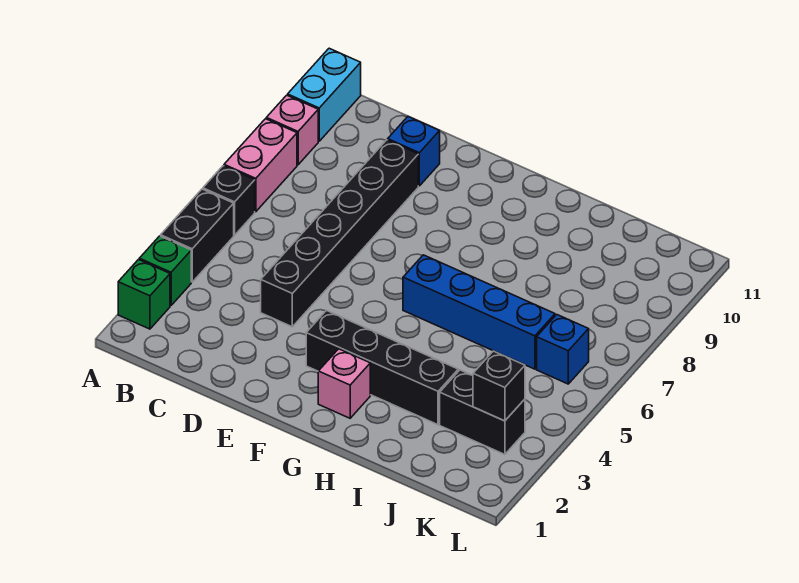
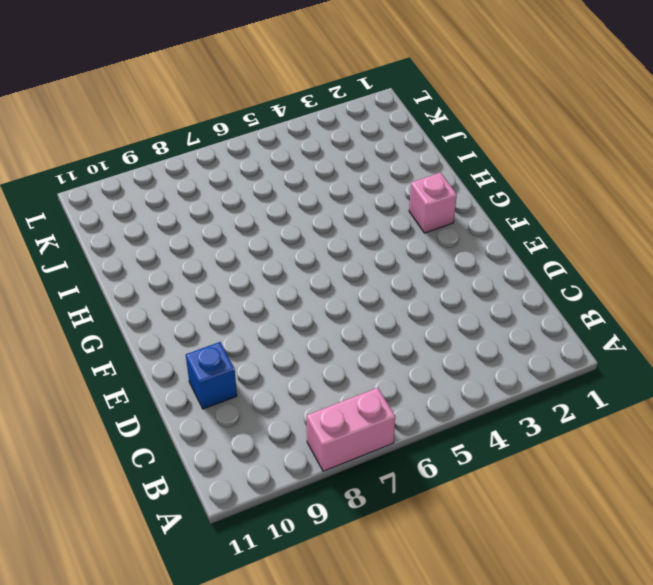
none -> green brick A2 level 1
none -> green brick A3 level 1
none -> black brick A4:A5 level 1

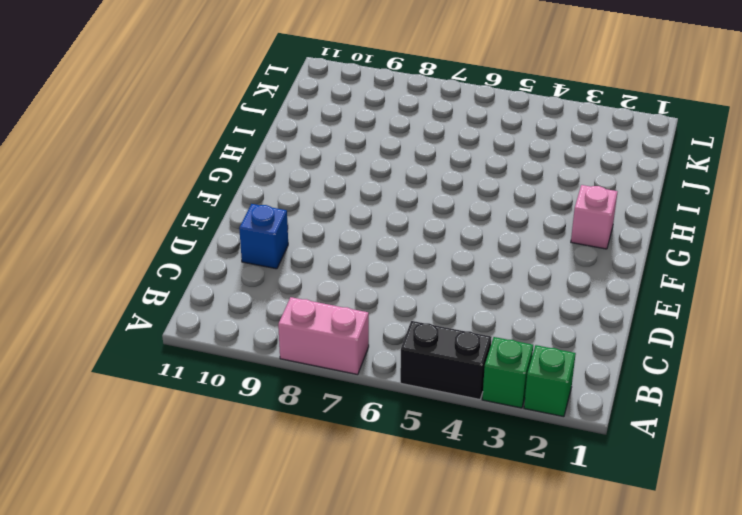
none -> black brick A6 level 1
none -> pink brick A9 level 1
none -> cyan brick A10:A11 level 1

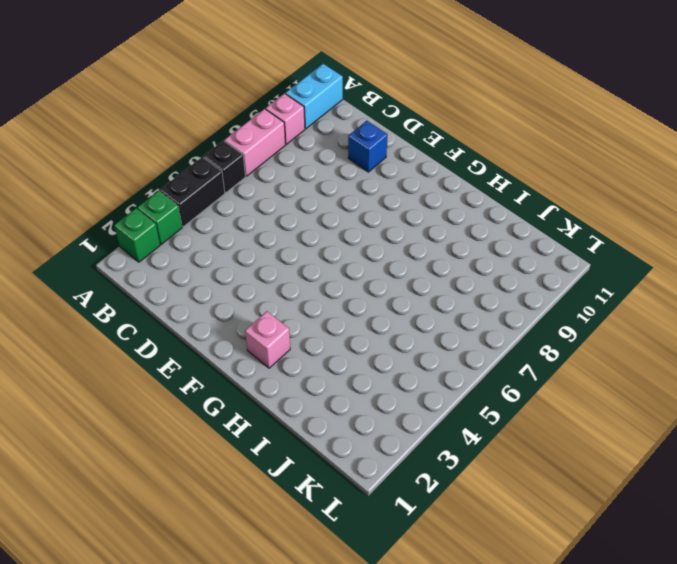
none -> black brick D4:D9 level 1
none -> black brick F3:I3 level 1
none -> blue brick G6:J6 level 1

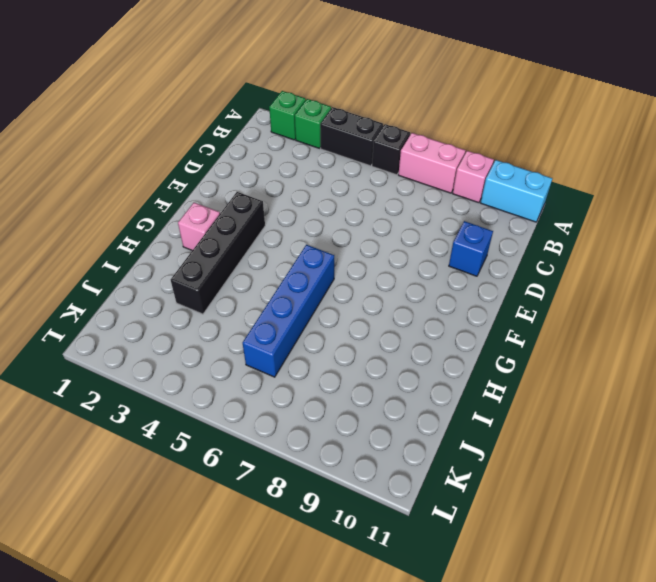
none -> black brick D4:D9 level 1
none -> black brick J3:K3 level 1
none -> blue brick K6 level 1

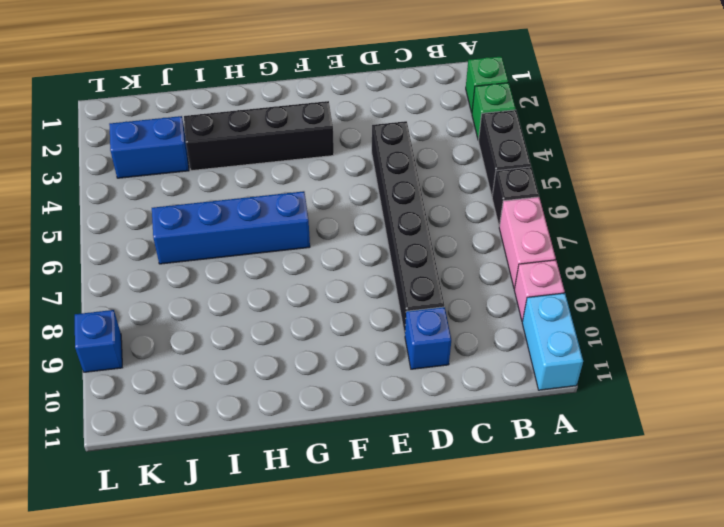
blue brick J3:K3 level 1 -> black brick J3:K3 level 1
blue brick L9 level 1 -> blue brick K6 level 1
none -> pink brick G2 level 1
none -> black brick K3 level 2

